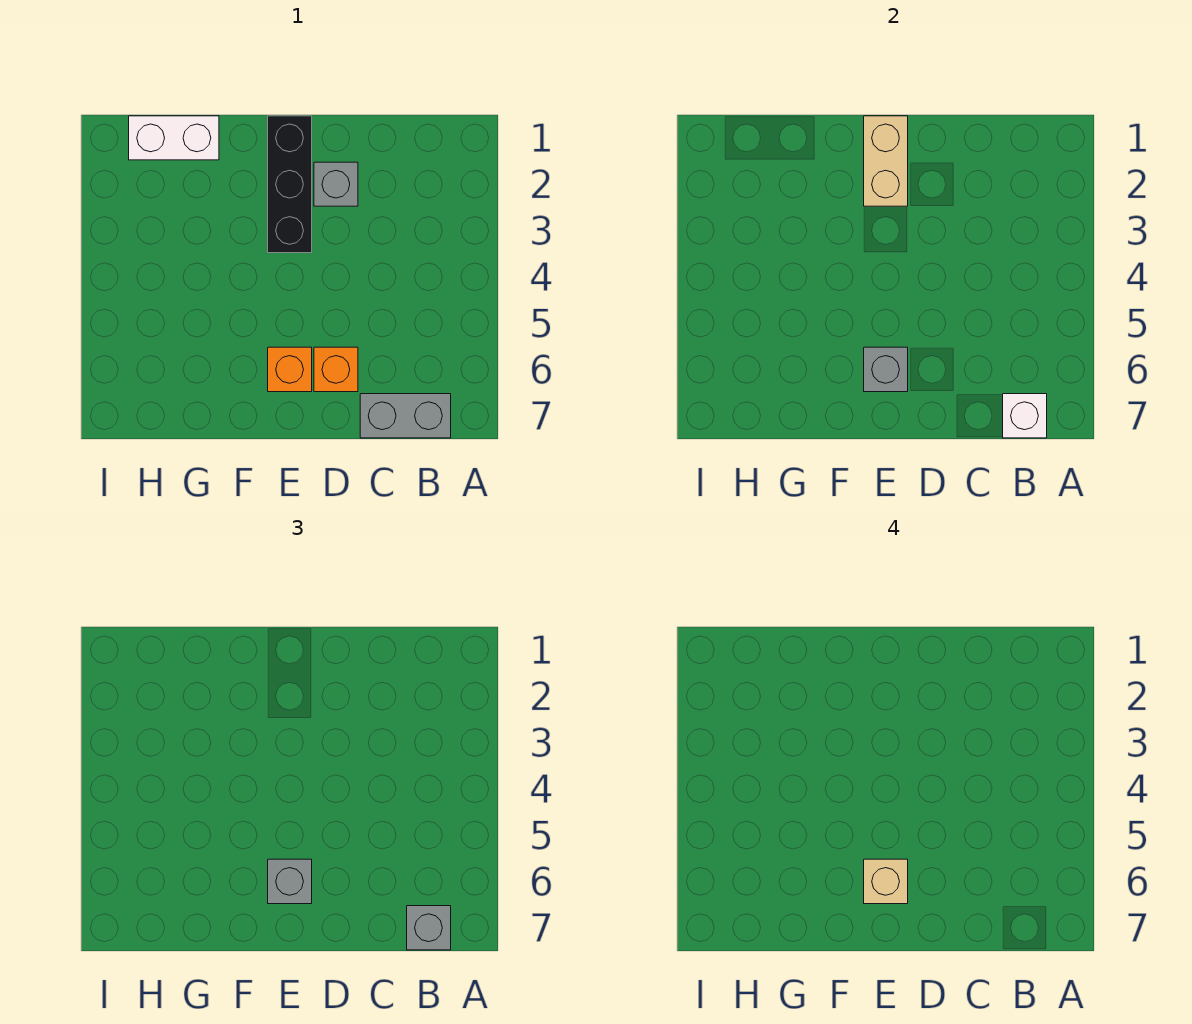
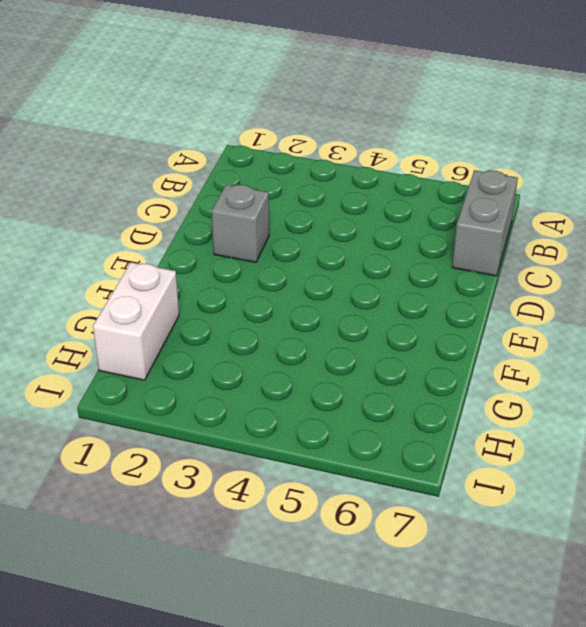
none -> orange brick D6 level 1
none -> black brick E1:E3 level 1
none -> orange brick E6 level 1

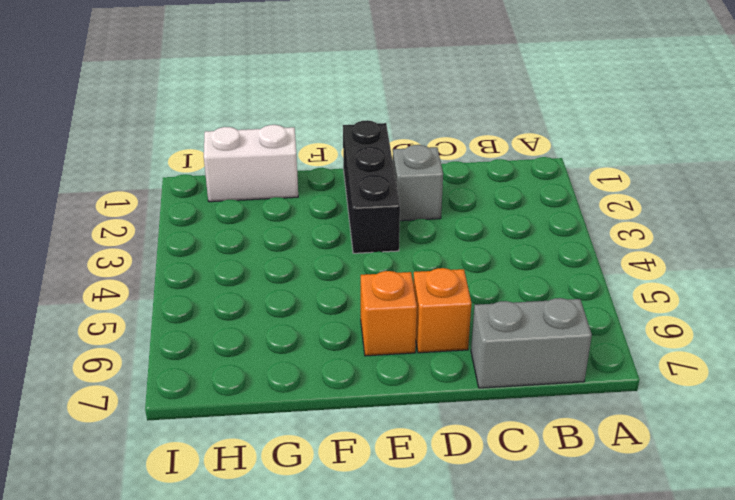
none -> white brick B7 level 2
none -> tan brick E1:E2 level 2
none -> grey brick E6 level 2

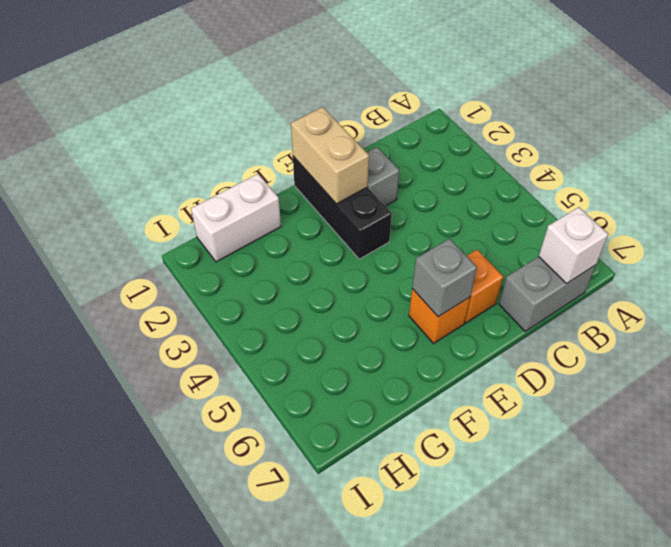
none -> grey brick B7 level 3
none -> grey brick E6 level 3
none -> tan brick E6 level 4

